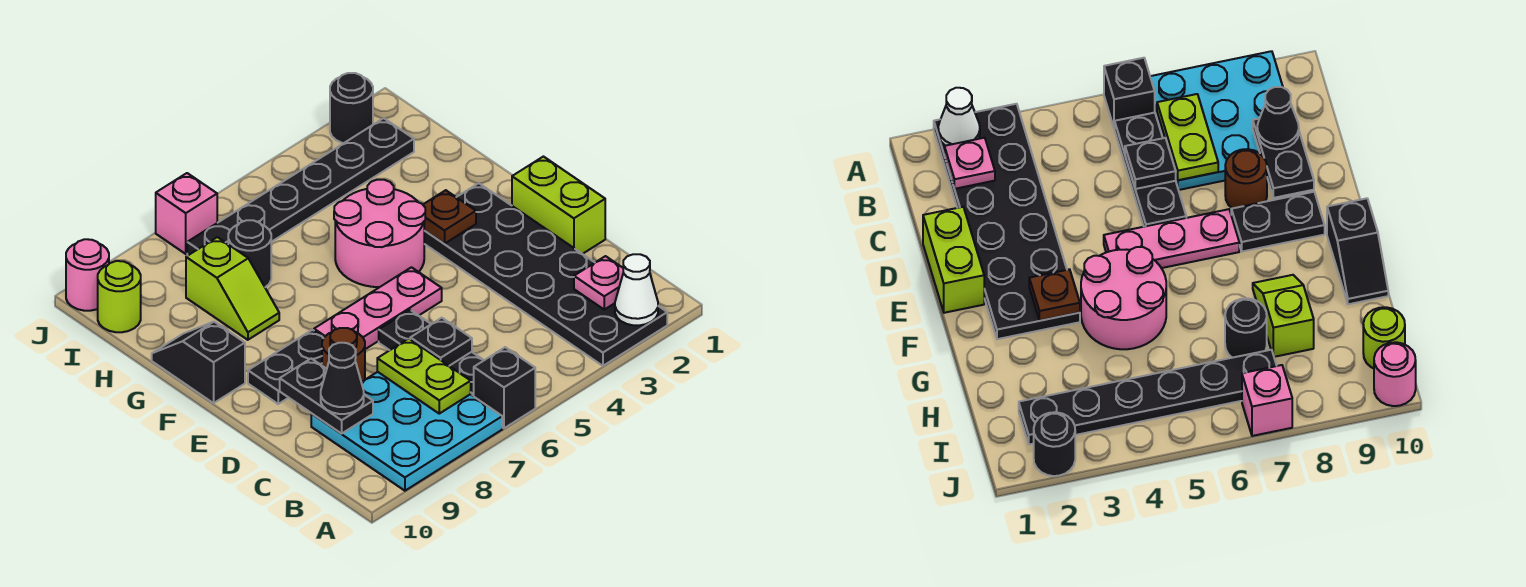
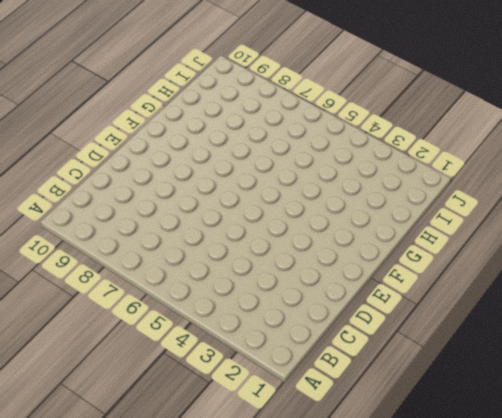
none -> black plate A2:F3 level 1
none -> black brick A6 level 1
none -> cyan plate A7:C9 level 1

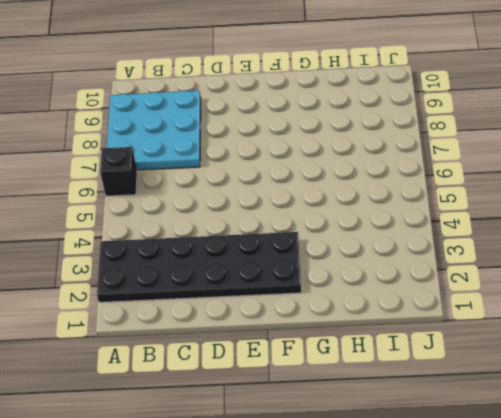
none -> black plate B6:D6 level 1
none -> lime brick D1:E1 level 1
none -> brown round brick D8 level 1

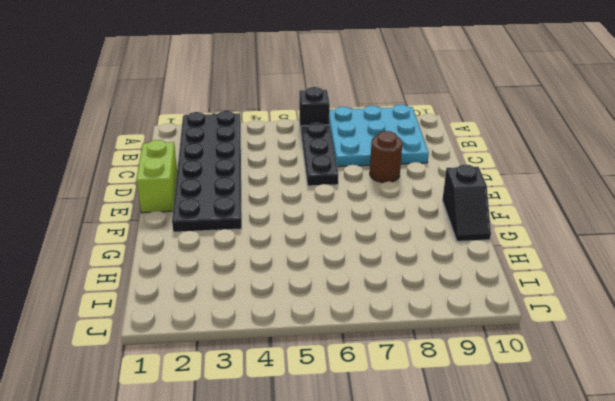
none -> pink plate E5:E7 level 1
none -> black plate E8:E9 level 1
none -> pink round brick F4:G5 level 1

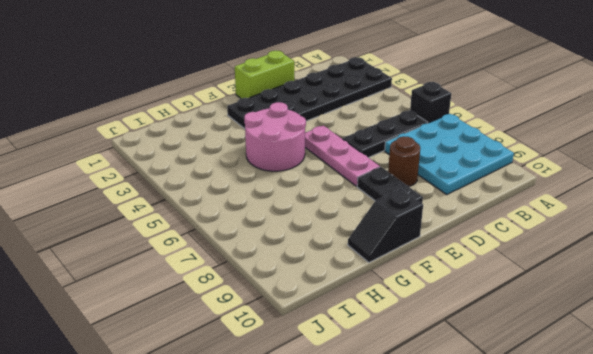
none -> lime slope G8:H8 level 1 top H
none -> black round brick H7 level 1
none -> black plate I2:I7 level 1

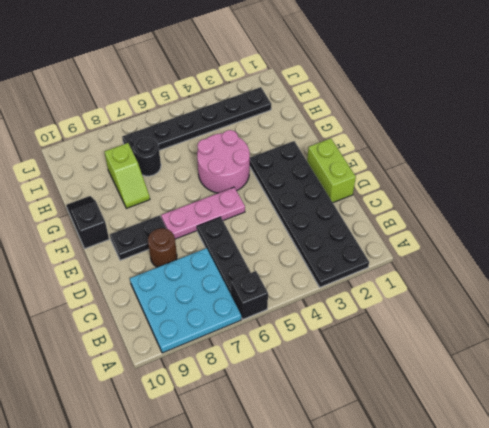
none -> lime round brick I10 level 1
none -> black round brick J2 level 1
none -> pink brick J7 level 1

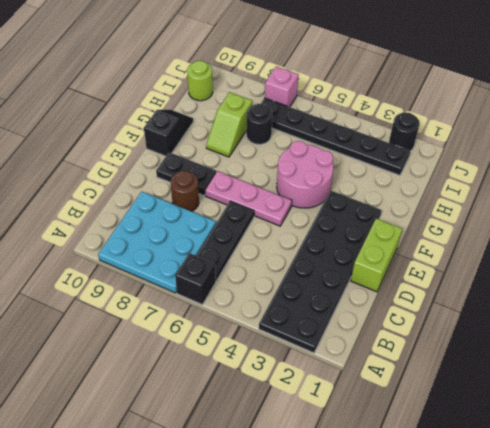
none -> pink round brick J10 level 1
none -> white cone A2 level 2
none -> pink plate B2 level 2

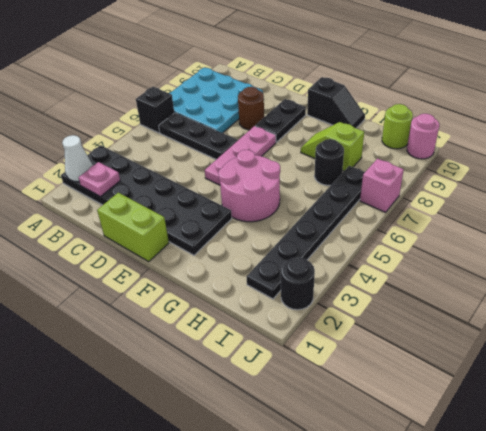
none -> lime plate B7:C7 level 2
none -> black plate C6 level 2
none -> black plate C9:D9 level 2

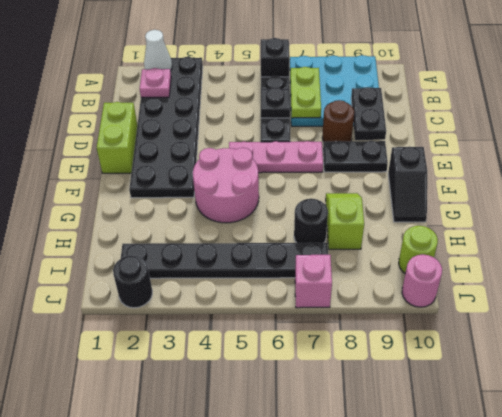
none -> brown plate F3 level 2
none -> black cone C9 level 3

